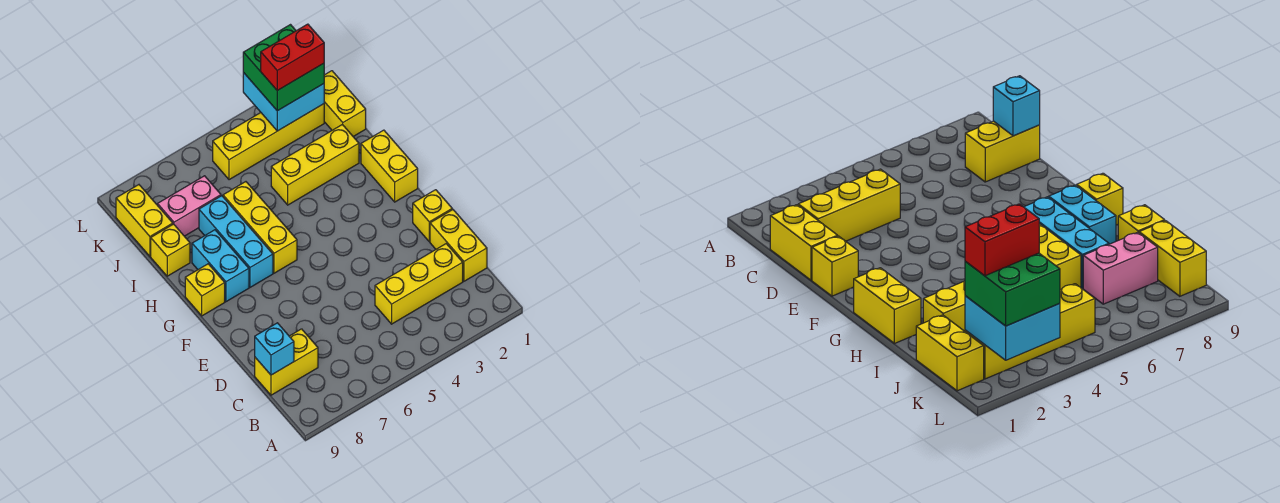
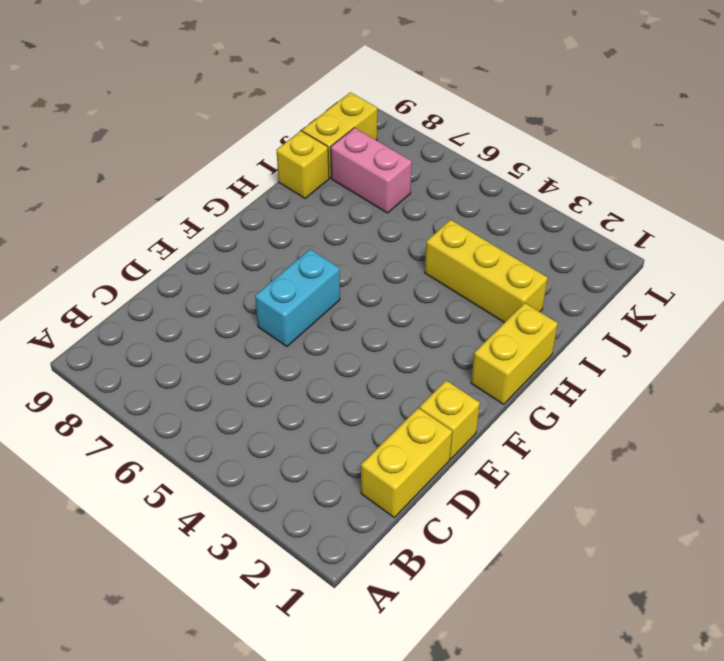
cyan brick E6:F6 level 1 -> cyan brick G8:H8 level 1
none -> yellow brick C2:C4 level 1
none -> yellow brick C8:C9 level 1
none -> yellow brick G6:I6 level 1

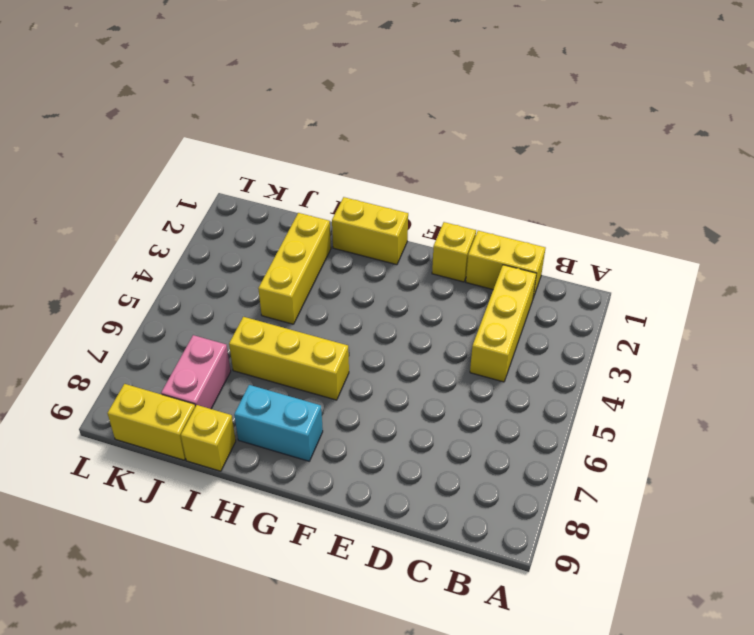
none -> yellow brick C8:C9 level 1
none -> cyan brick G7:I7 level 1
none -> yellow brick G9 level 1

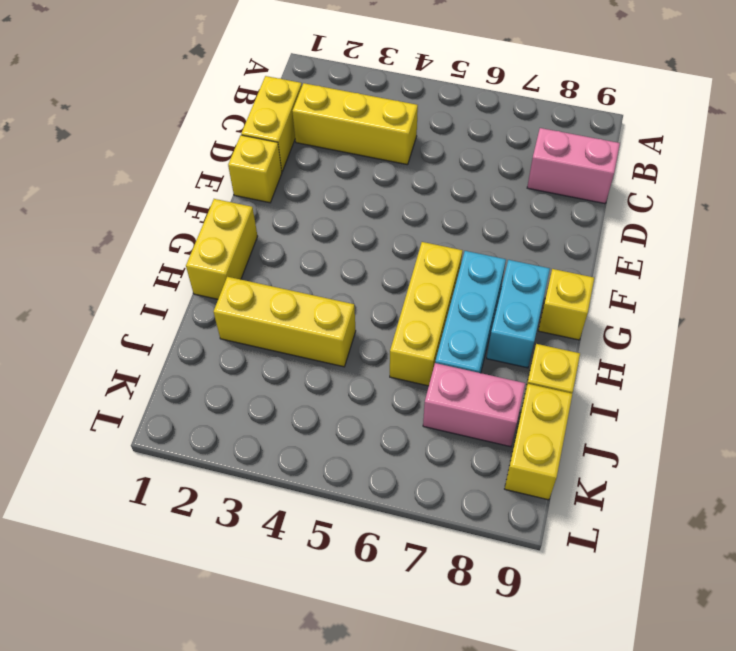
pink brick C8:C9 level 1 -> yellow brick C8:C9 level 1
none -> yellow brick J1:K1 level 1
none -> yellow brick K2:K5 level 1
none -> cyan brick C9 level 2

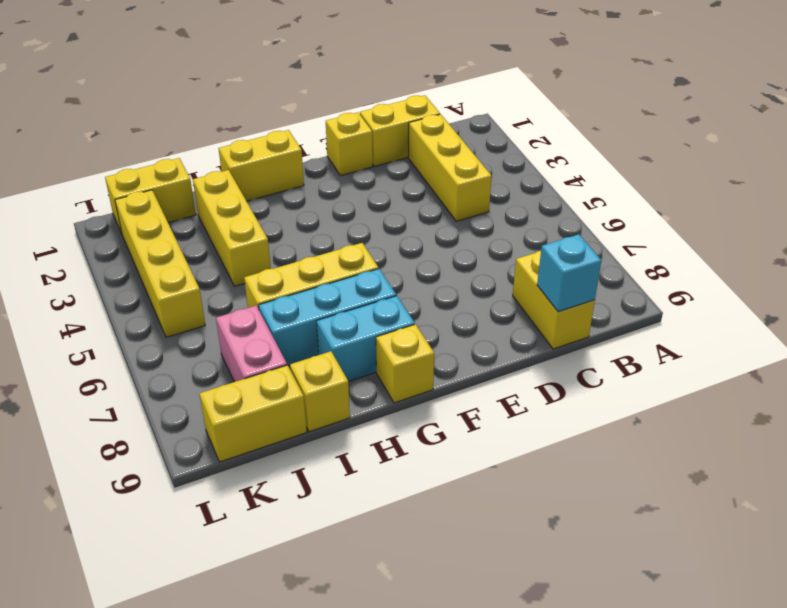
none -> cyan brick K2:L3 level 2
none -> green brick K2:L3 level 3
none -> red brick K2:K3 level 4

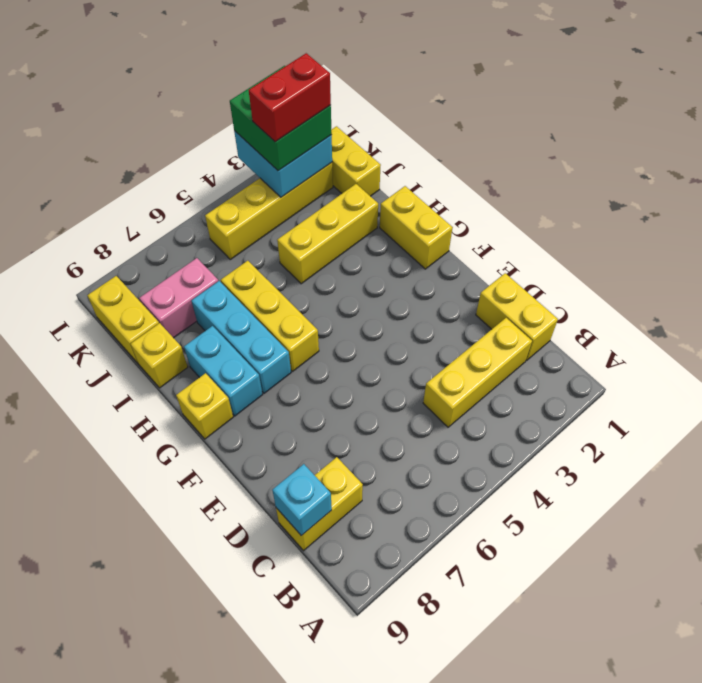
none -> yellow brick E1 level 1

